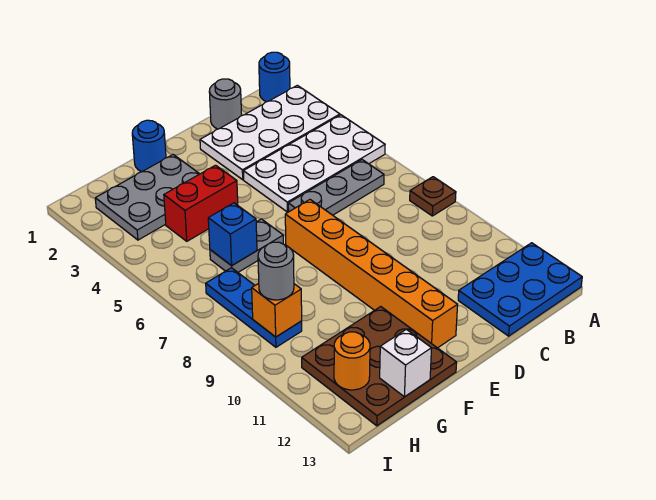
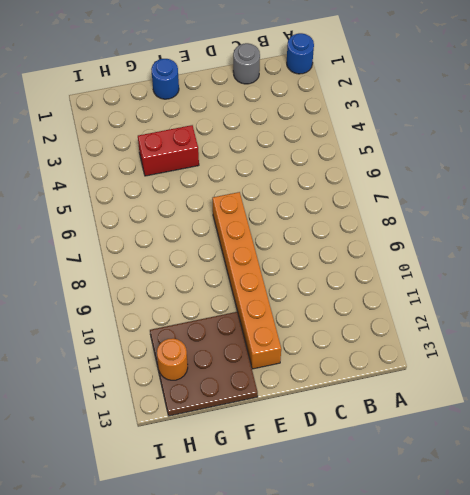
none -> white plate A2:D3 level 1
none -> white plate A4:D5 level 1
none -> brown plate A8 level 1

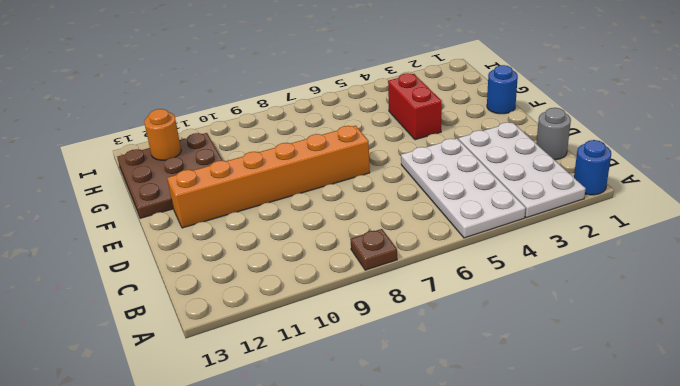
none -> blue plate A12:C13 level 1
none -> grey plate B6:D6 level 1
none -> grey plate F2:H3 level 1

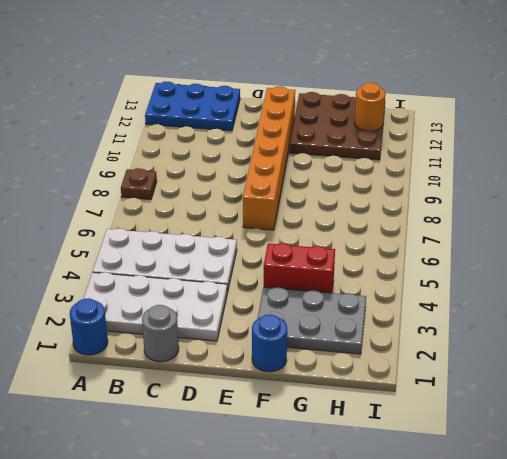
none -> grey plate B6:D6 level 1
none -> grey plate F6:G6 level 1
none -> blue plate H7:H9 level 1

